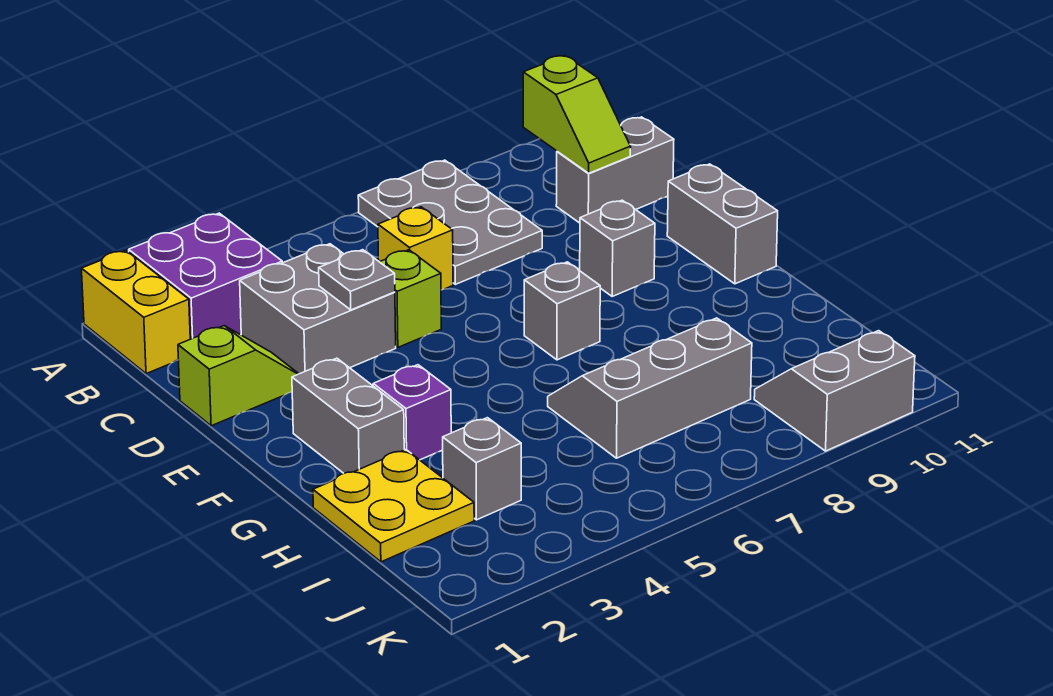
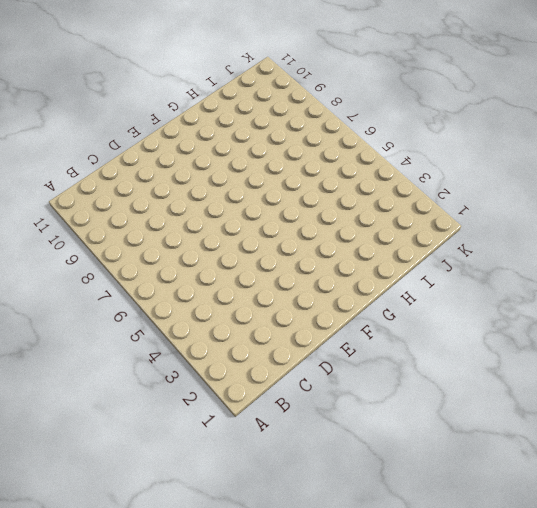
none -> yellow brick A1:B1 level 1
none -> purple brick A2:B3 level 1
none -> grey plate A7:C8 level 1

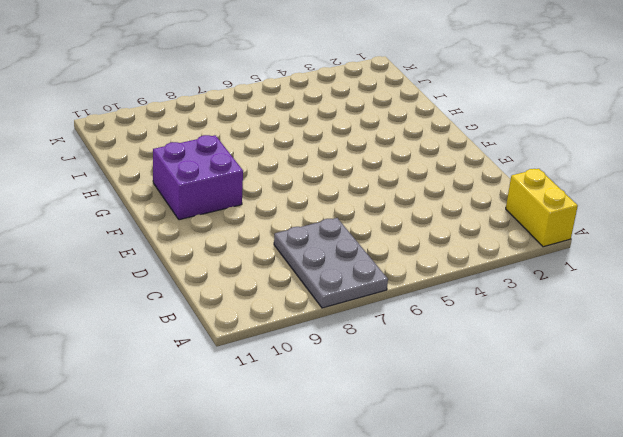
purple brick F9:G10 level 1 -> purple brick A2:B3 level 1
none -> grey brick C3:D4 level 1
none -> yellow brick C6 level 1
none -> grey brick C10:C11 level 1

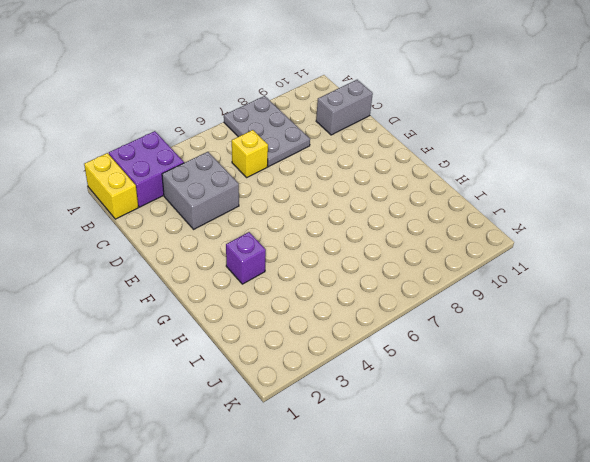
none -> lime slope D1:D2 level 1 top 1
none -> lime brick D5 level 1
none -> grey brick E9 level 1

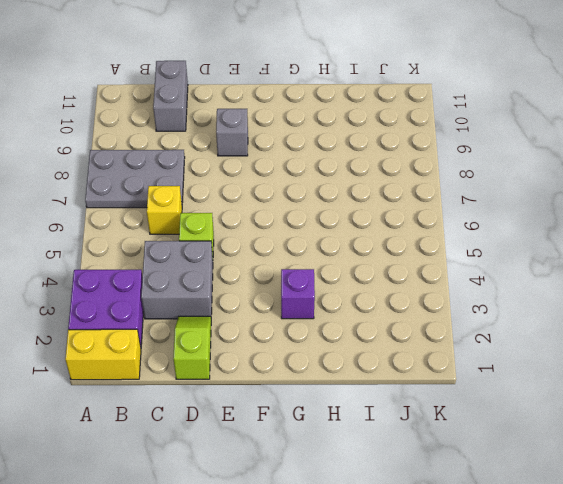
none -> grey brick E11:F11 level 1
none -> grey brick F2:G2 level 1
none -> grey brick F7 level 1

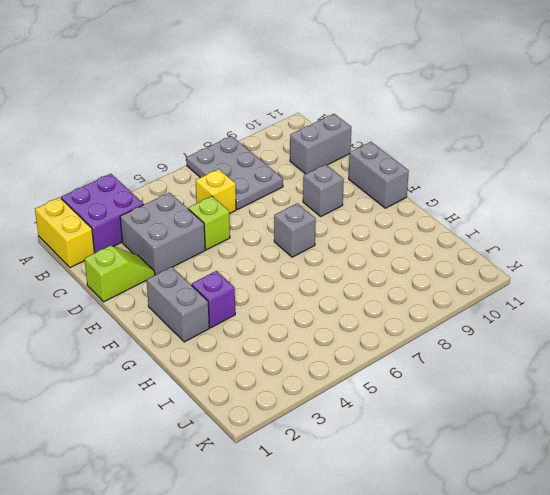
none -> yellow plate H1:I2 level 1
none -> grey slope H6:I8 level 1 top I
none -> grey brick I3 level 1

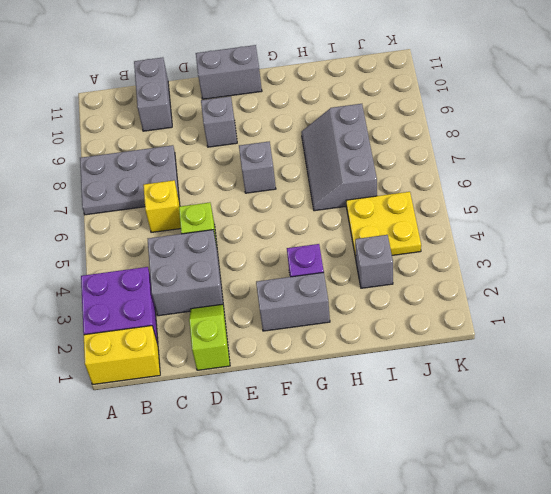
yellow plate I4:J5 level 1 -> yellow plate H1:I2 level 1
none -> grey slope J9:K10 level 1 top K
none -> lime slope B10:C10 level 2 top B
none -> grey plate D4 level 2

